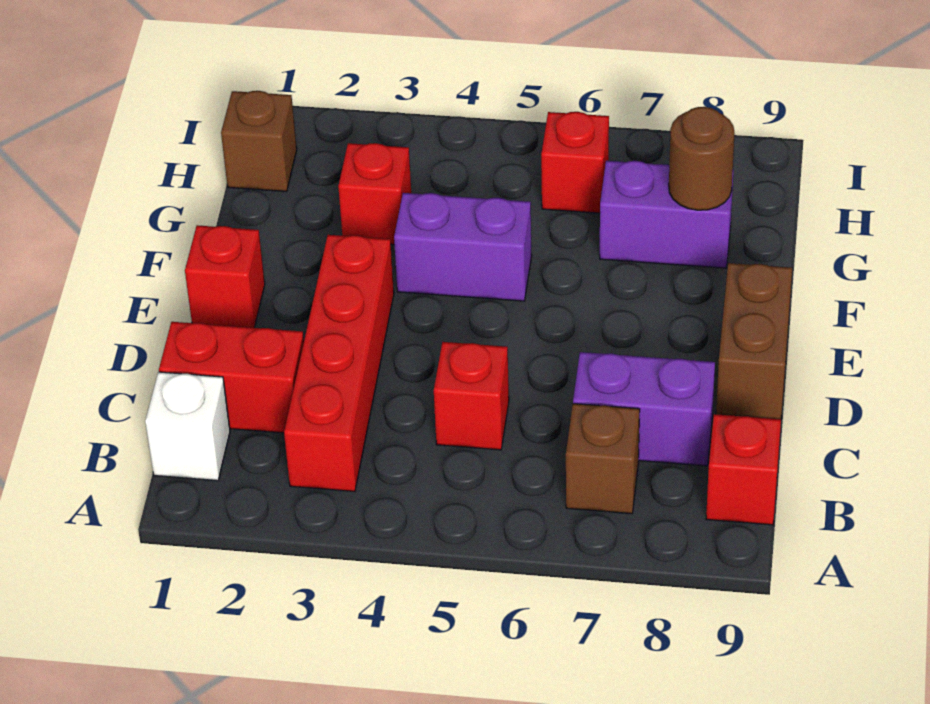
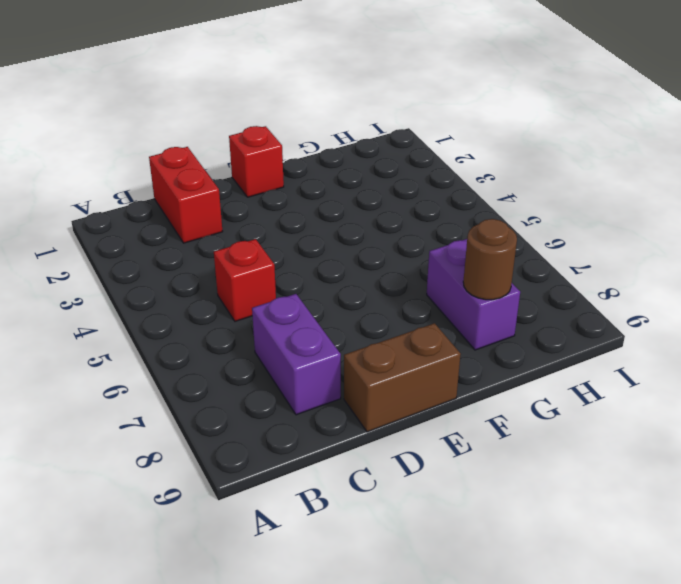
none -> white brick B1 level 1
none -> red brick B3:E3 level 1
none -> brown brick B7 level 1

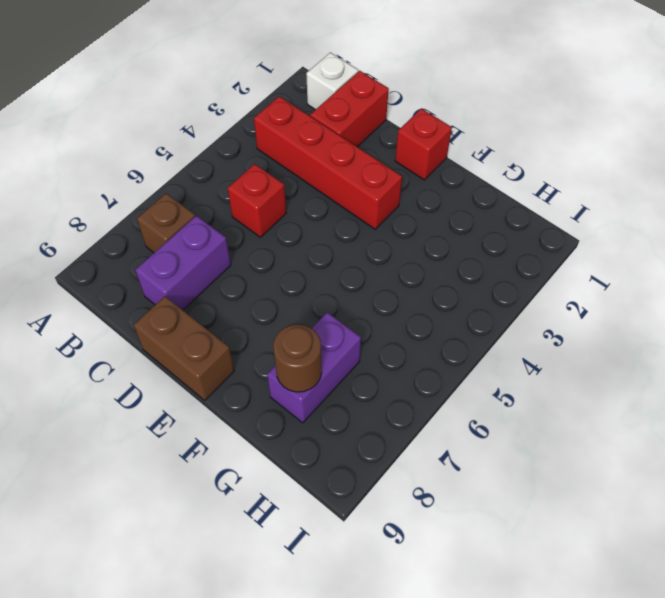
none -> red brick B9 level 1
none -> purple brick F4:F5 level 1
none -> red brick G3 level 1

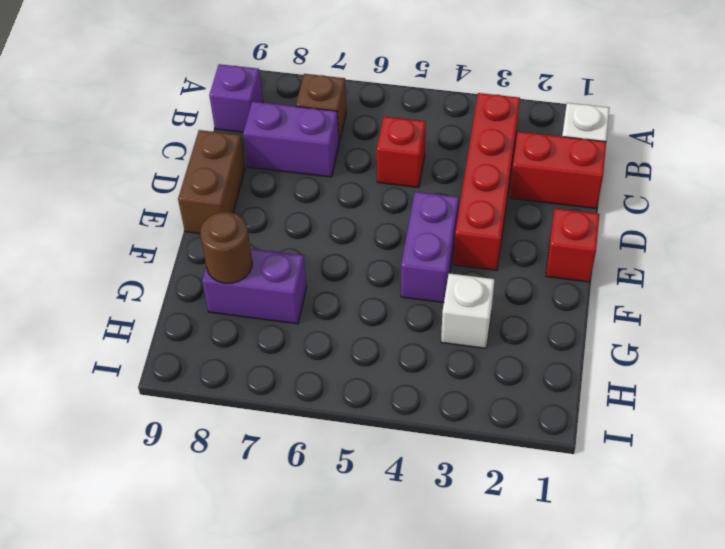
purple brick B9 level 1 -> red brick B9 level 1
purple brick E4:F4 level 1 -> purple brick F4:F5 level 1
white brick G3 level 1 -> red brick G3 level 1
none -> brown brick H1 level 1
none -> red brick H6 level 1

